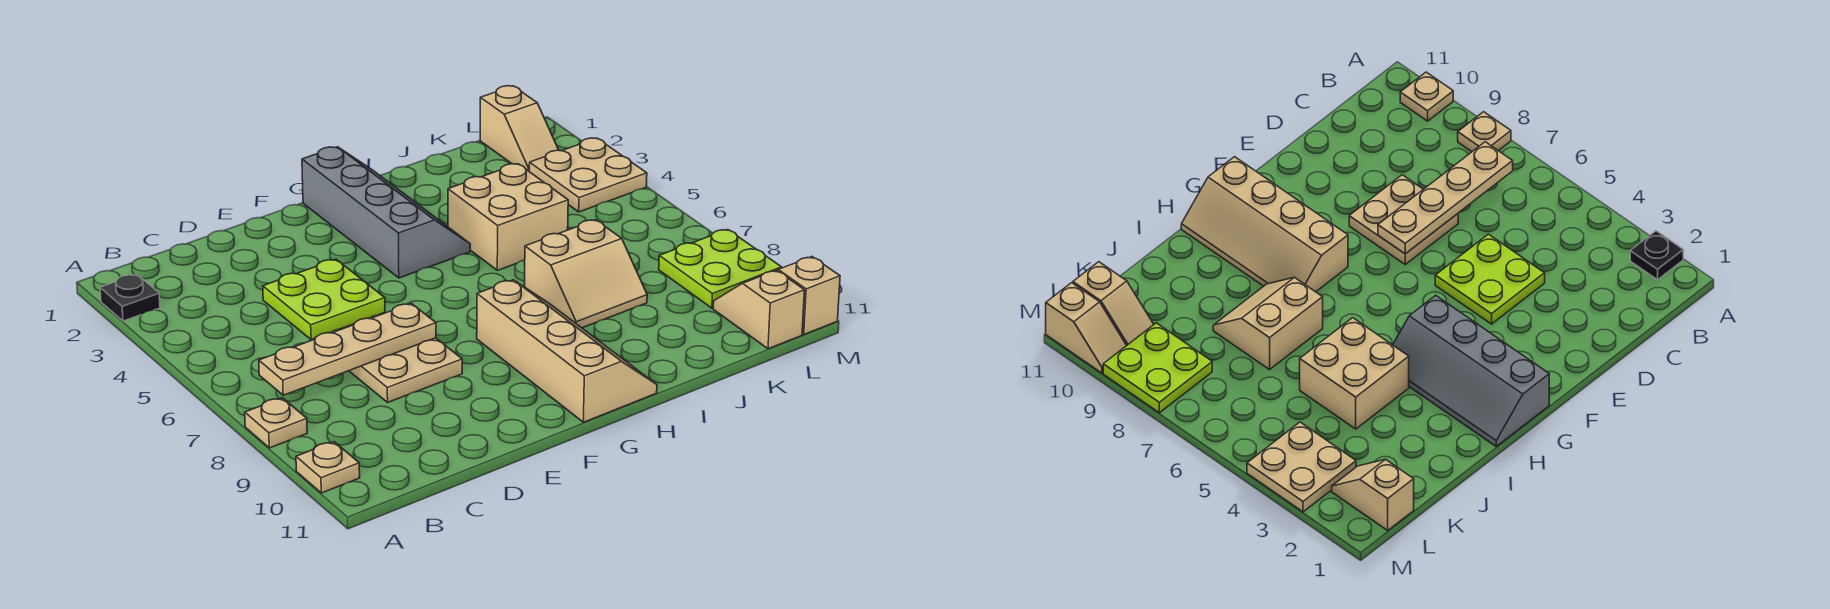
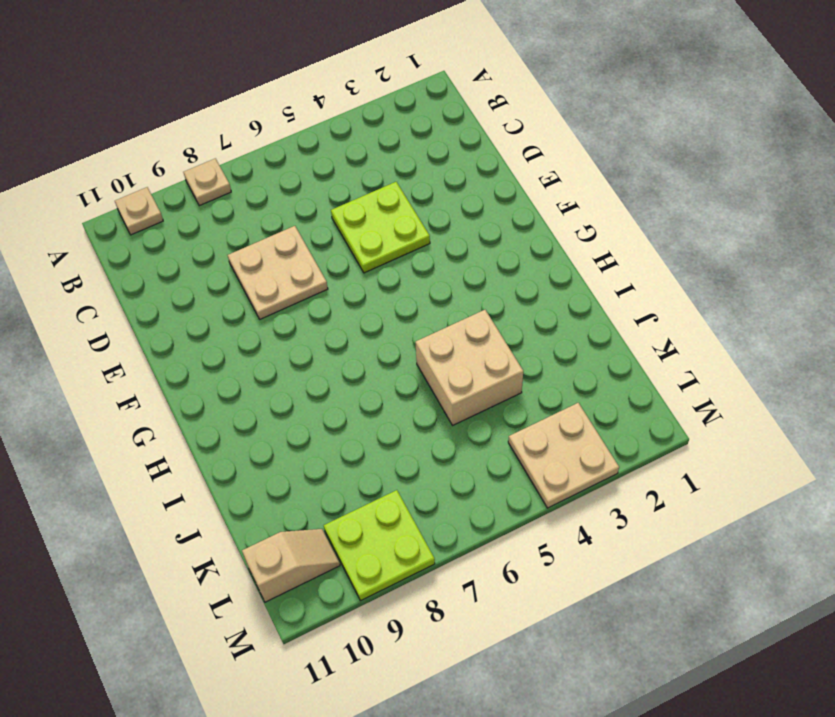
none -> black plate A2 level 1
none -> grey slope G1:H4 level 1 top G
none -> tan slope G8:H11 level 1 top G

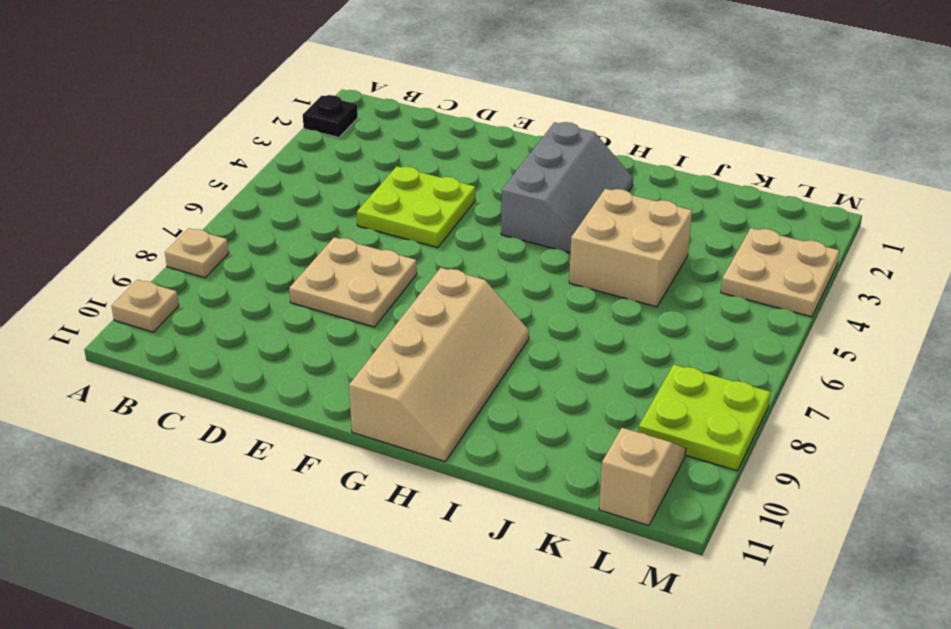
grey slope G2:H4 level 1 top G -> grey slope G1:H4 level 1 top G
none -> tan slope I7:J8 level 1 top 7
none -> tan slope L1:L2 level 1 top 1
none -> tan slope M10:M11 level 1 top 11

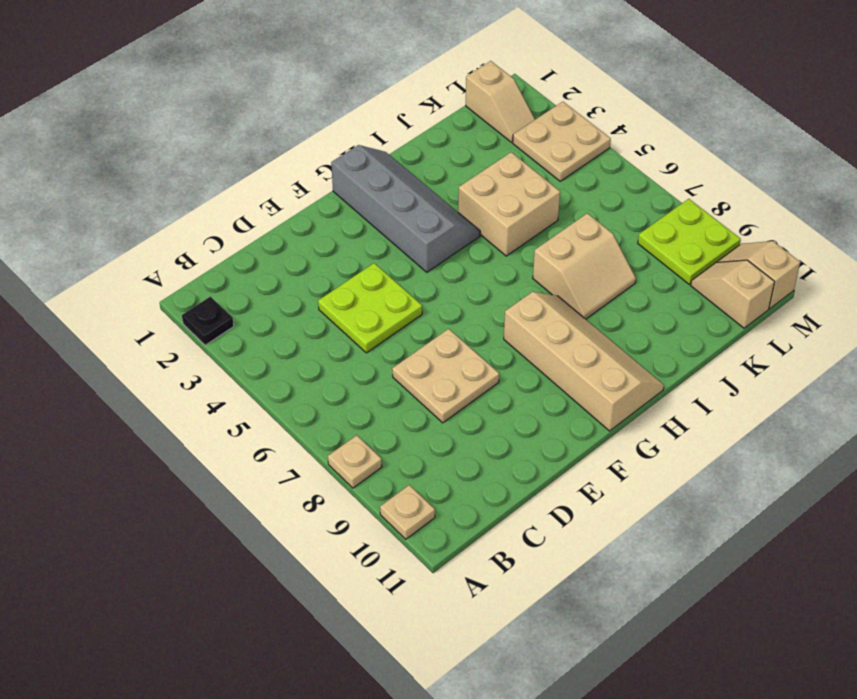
none -> tan plate B7:E7 level 2

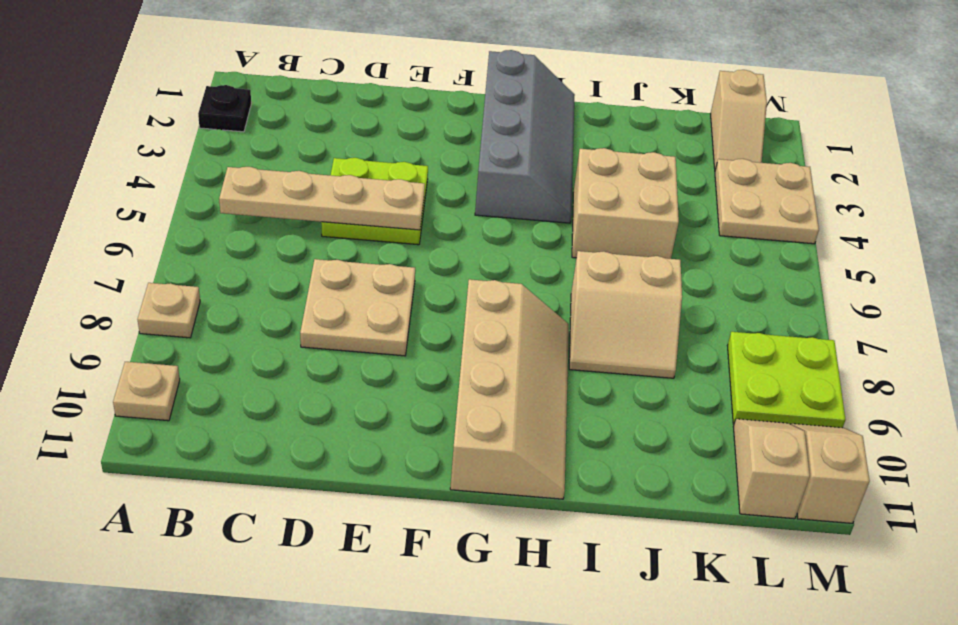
tan plate B5:E5 level 2 -> tan plate B7:E7 level 2

